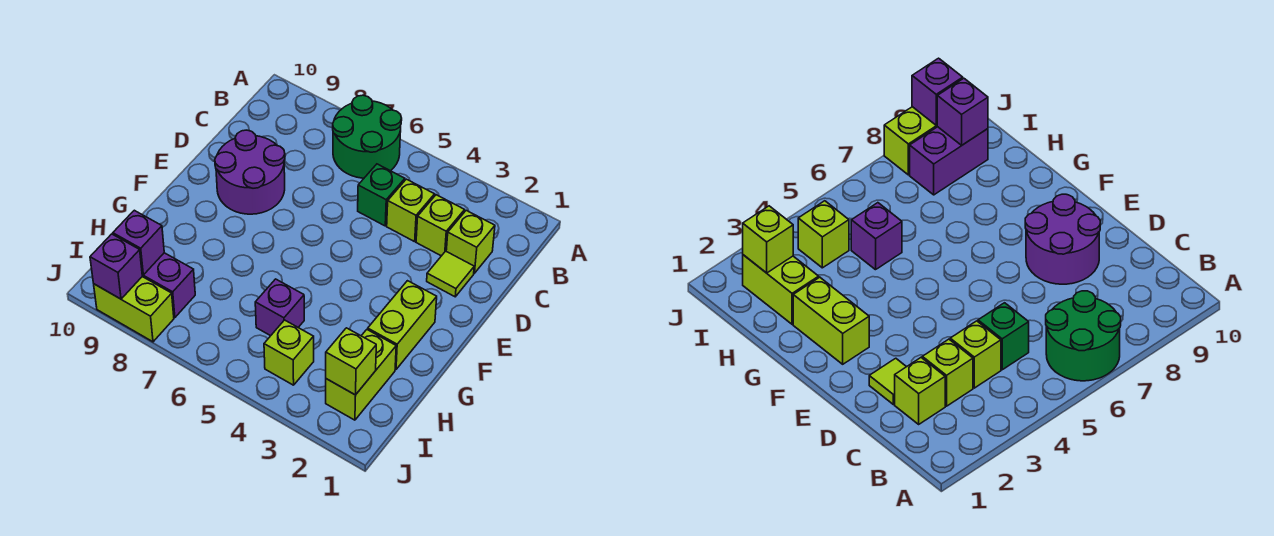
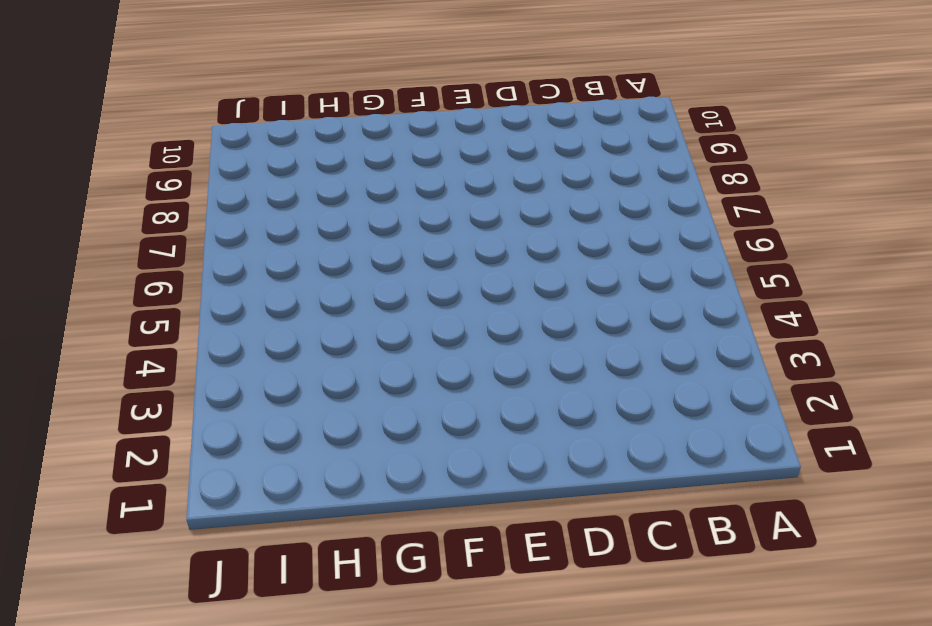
none -> green round brick A6:B7 level 1
none -> lime brick C2 level 1
none -> lime brick C3 level 1

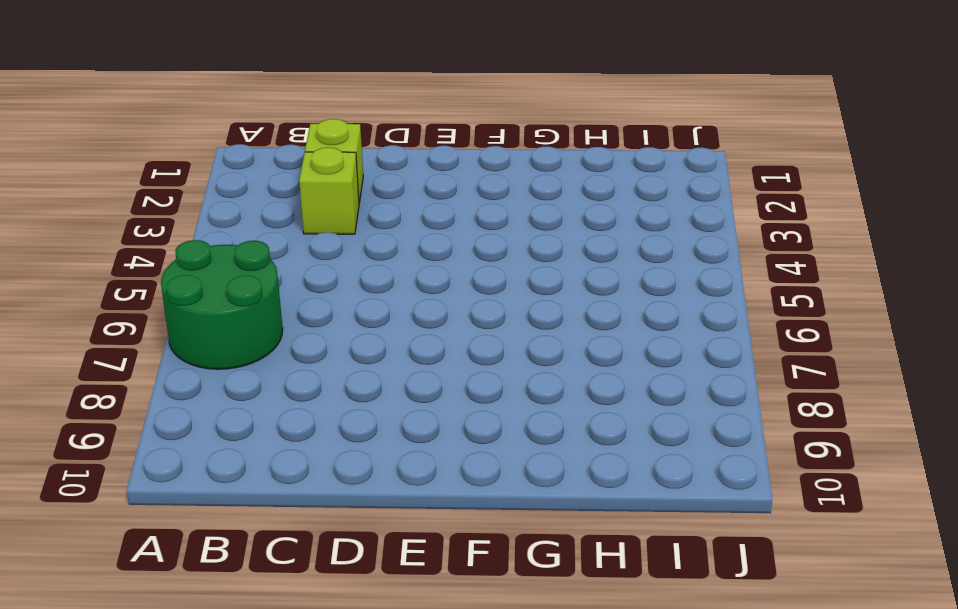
none -> lime brick C4 level 1
none -> green brick C5 level 1
none -> lime tile D2 level 1

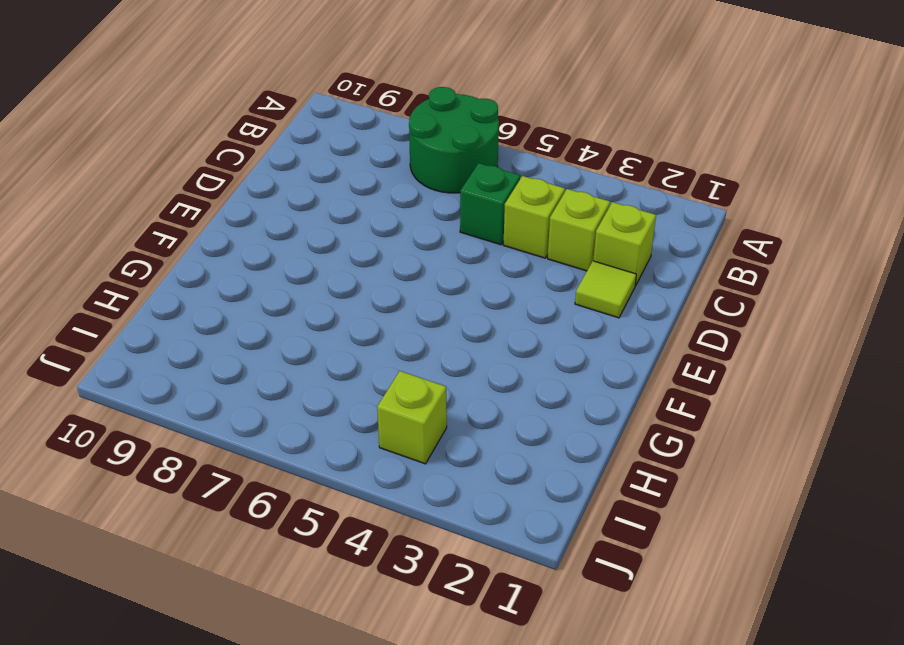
none -> purple round brick D8:E9 level 1
none -> lime brick F2:G2 level 1
none -> lime brick H2:I2 level 1

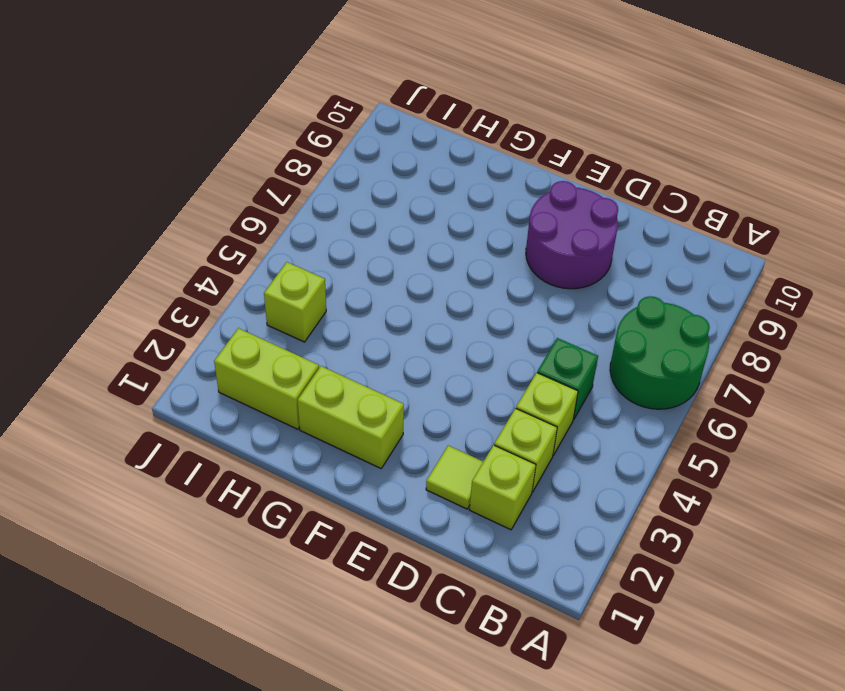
none -> purple brick H5 level 1
none -> purple brick I8:I9 level 1
none -> lime brick J8:J9 level 1

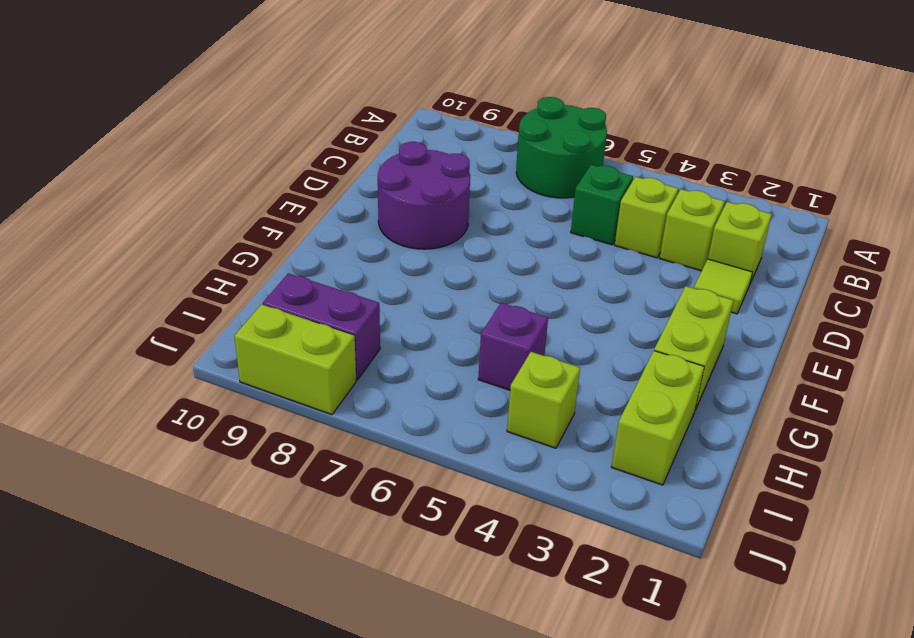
none -> lime brick I2 level 2
none -> purple brick I9 level 2
none -> purple brick J9 level 2

